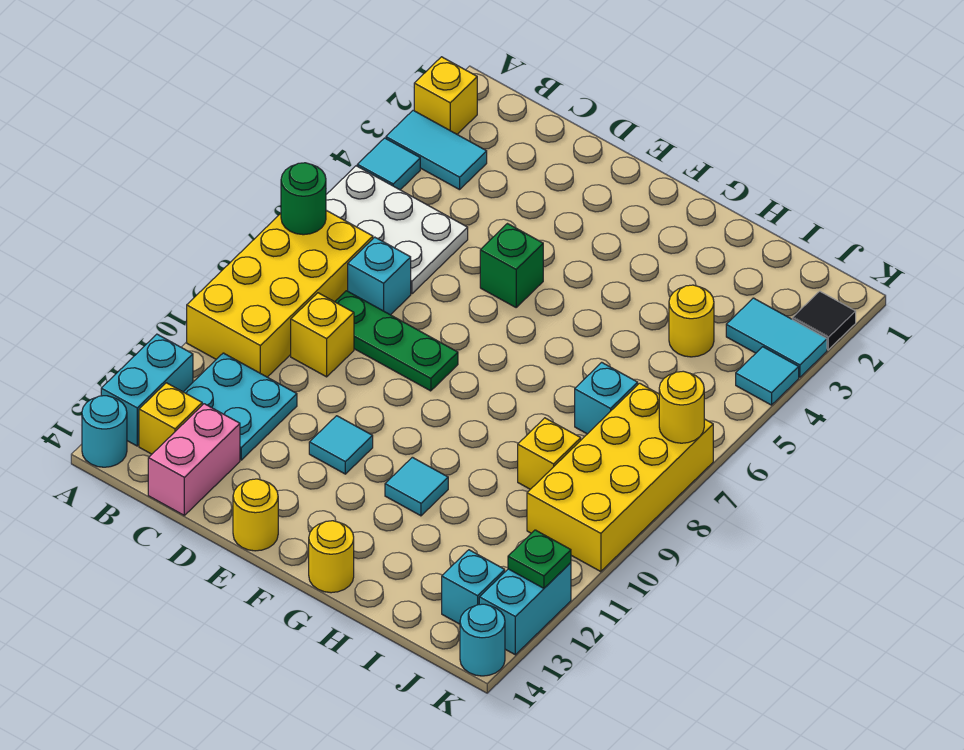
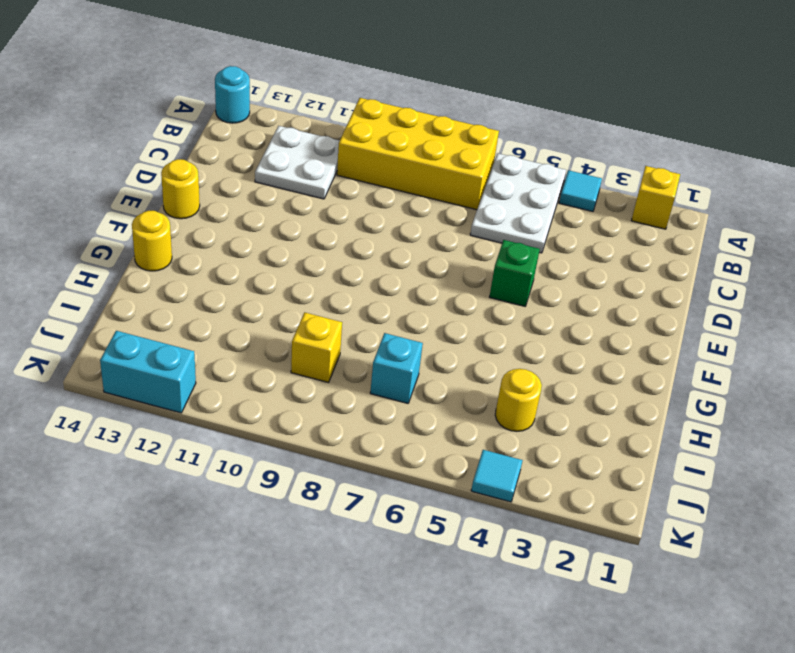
white plate B11:C12 level 1 -> cyan plate B11:C12 level 1
none -> cyan tile A3:B3 level 1
none -> cyan brick A12:A13 level 1
none -> yellow brick B13 level 1
none -> cyan brick C7 level 1

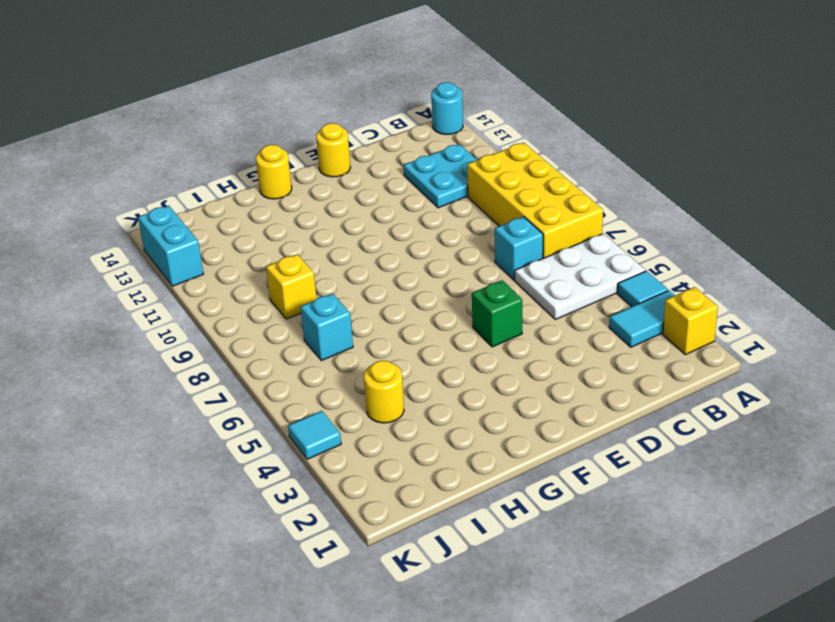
none -> cyan brick A12:A13 level 1
none -> yellow brick B13 level 1
none -> green plate C8:E8 level 1
none -> yellow brick C9 level 1

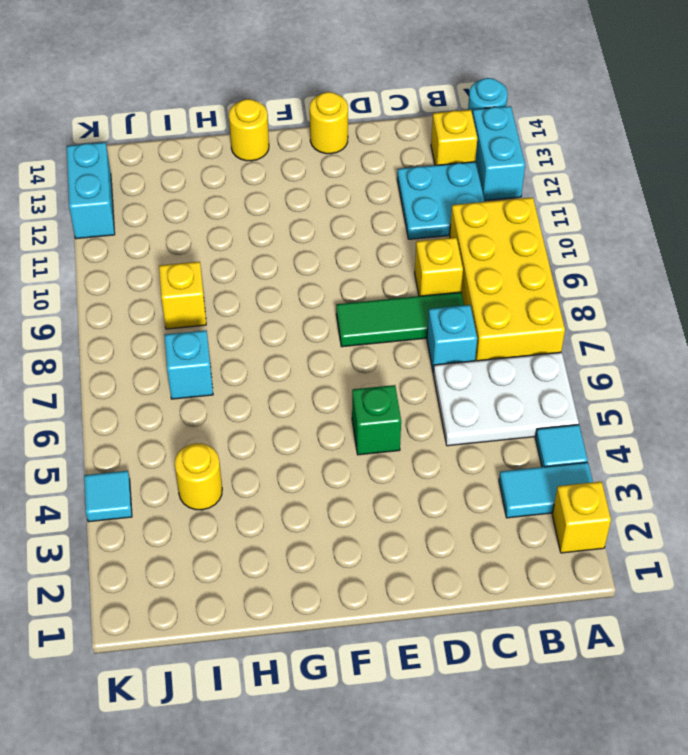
green tile C8:E8 level 1 -> green plate C8:E8 level 1
none -> pink brick C13:C14 level 1
none -> cyan tile E11 level 1
none -> cyan tile G11 level 1
none -> cyan tile J3:K3 level 1

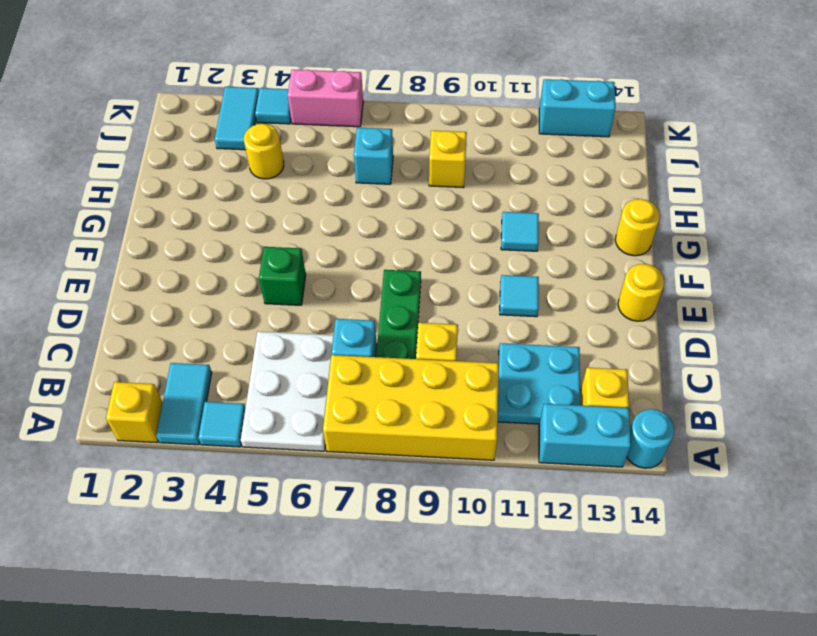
pink brick K5:K6 level 1 -> pink brick C13:C14 level 1
none -> yellow brick J7:K10 level 1
none -> cyan brick J13 level 1
none -> black tile K2 level 1
none -> cyan round brick K14 level 1

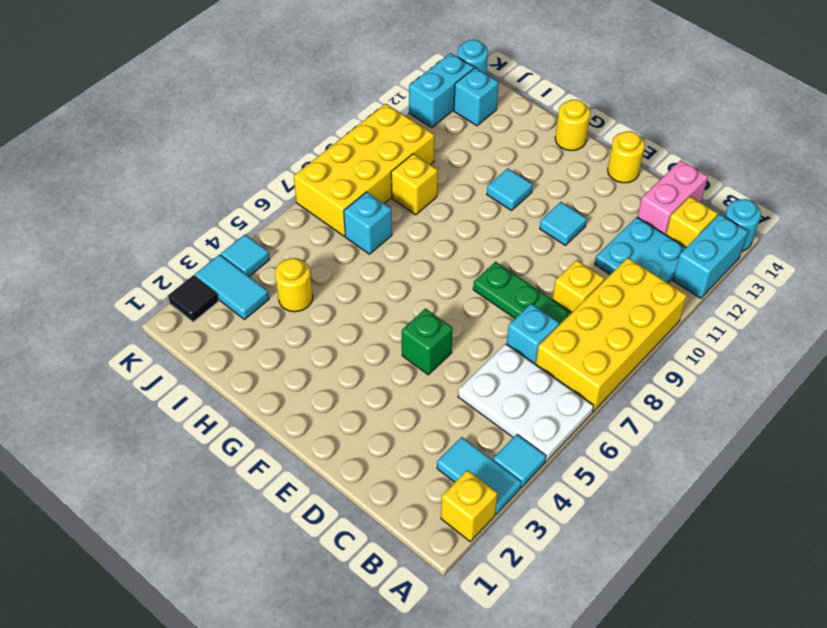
none -> green round brick A7 level 2
none -> yellow round brick K7 level 2
none -> green plate K12 level 2

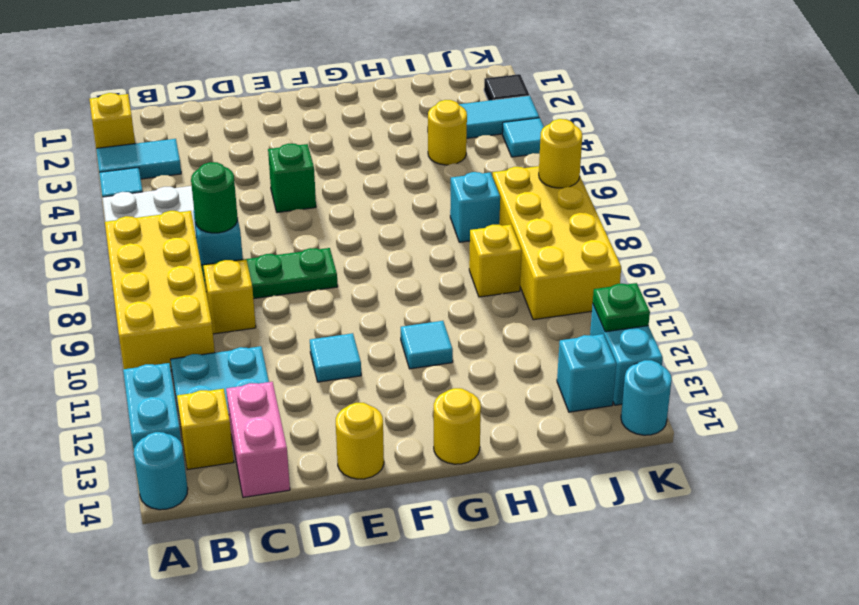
green round brick C7 level 2 -> green round brick A7 level 2

